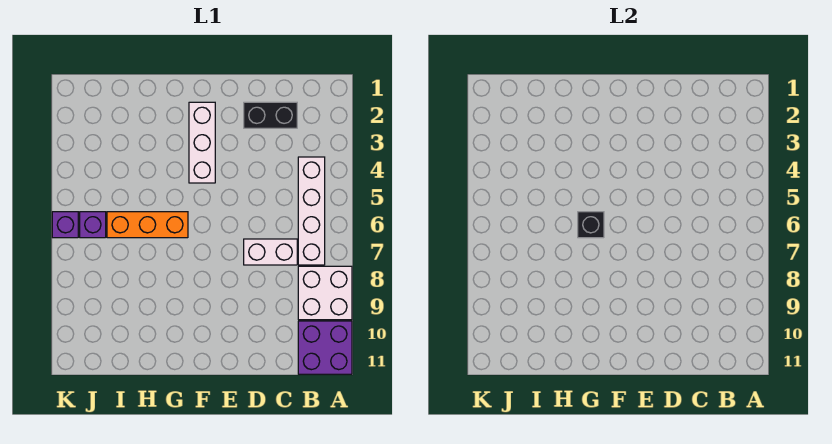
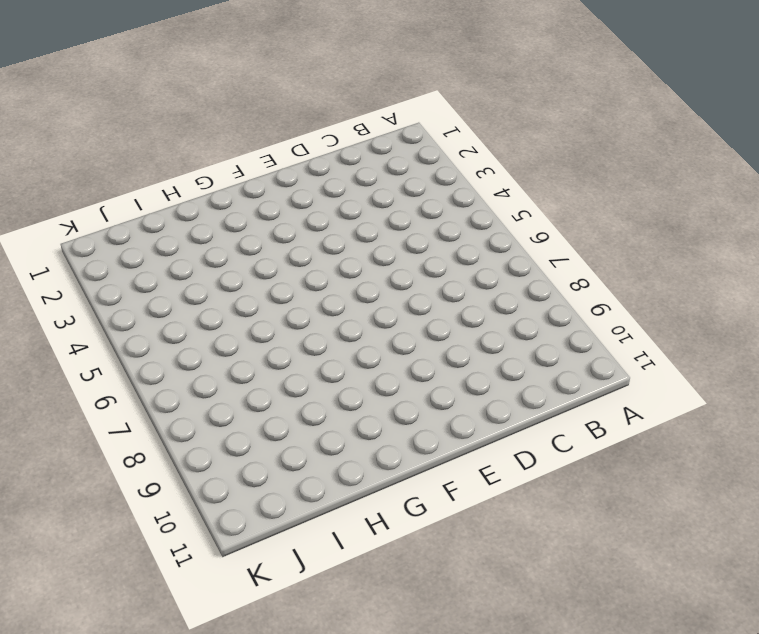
none -> white brick A8:B9 level 1
none -> purple brick A10:B11 level 1

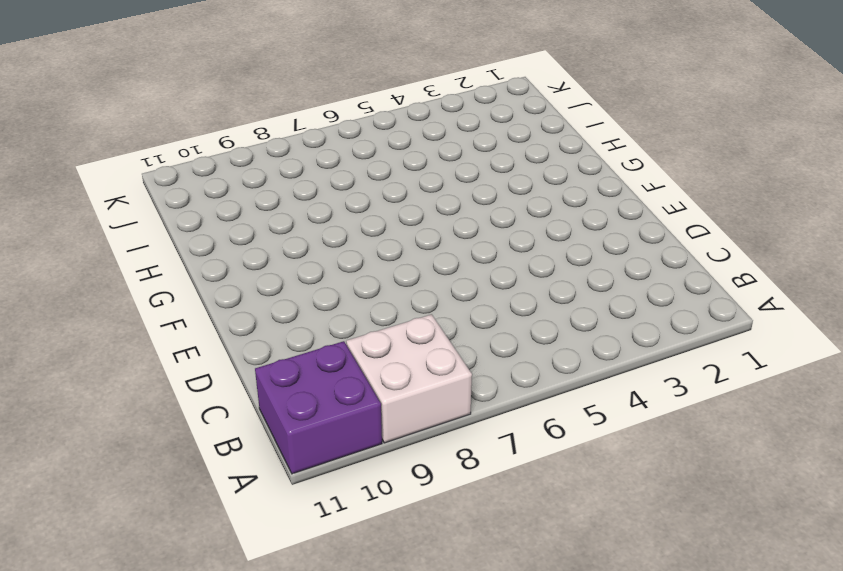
none -> white brick B4:B7 level 1
none -> black brick C2:D2 level 1

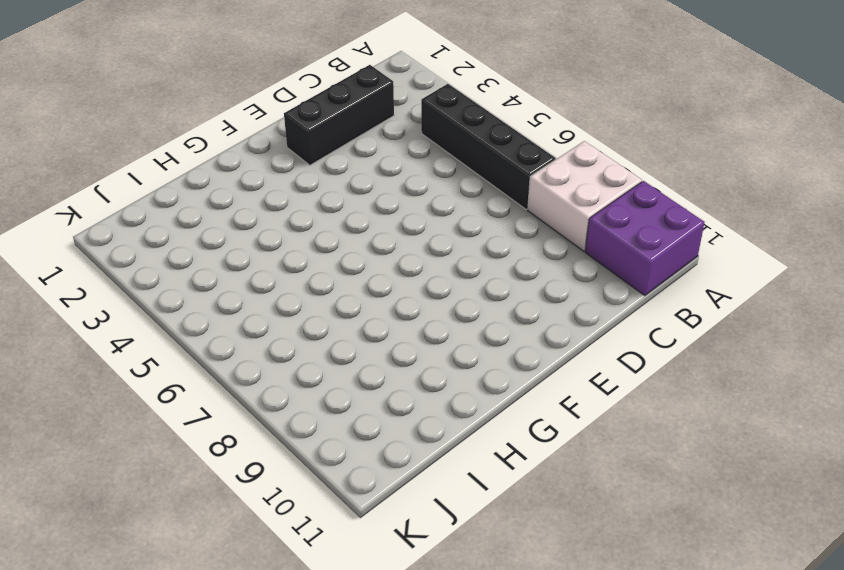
black brick B4:B7 level 1 -> white brick B4:B7 level 1
black brick C2:E2 level 1 -> black brick C2:D2 level 1
none -> white brick C7:D7 level 1
none -> white brick F2:F4 level 1

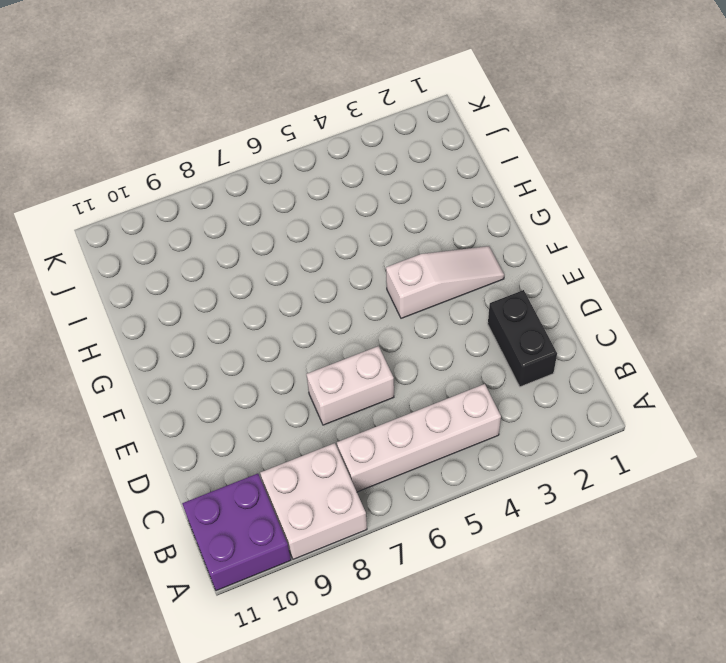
white brick D6:D7 level 1 -> white brick C7:D7 level 1
white slope F2:F4 level 1 top 4 -> white brick F2:F4 level 1
none -> orange brick G6:I6 level 1
none -> purple brick J6 level 1

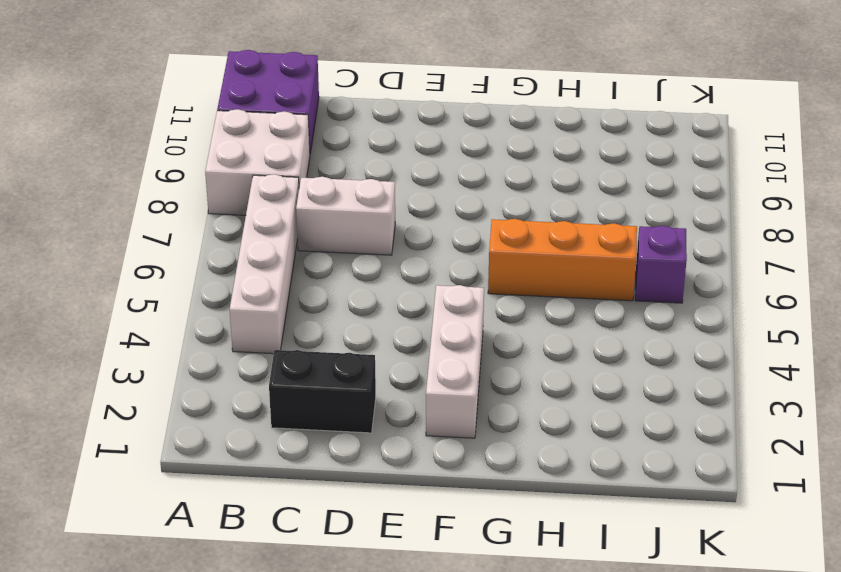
none -> purple brick K6 level 1
none -> black brick G6 level 2

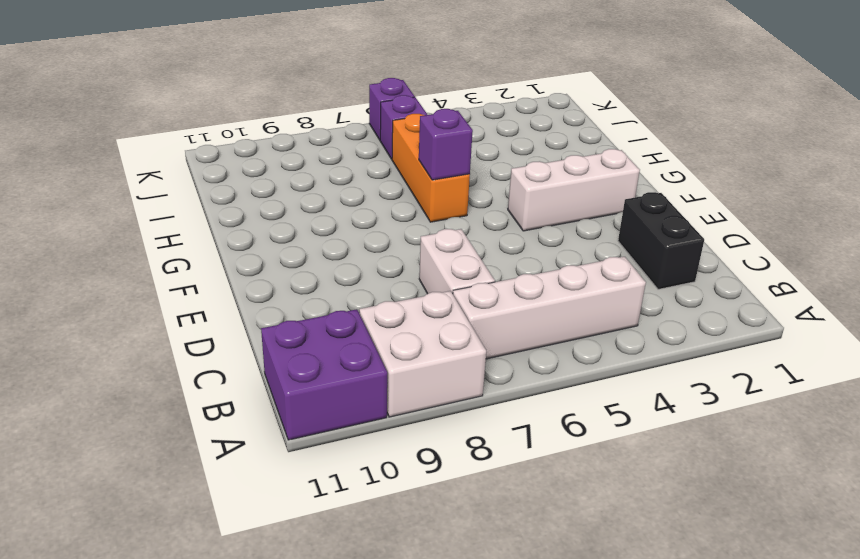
purple brick G6 level 2 -> black brick G6 level 2

